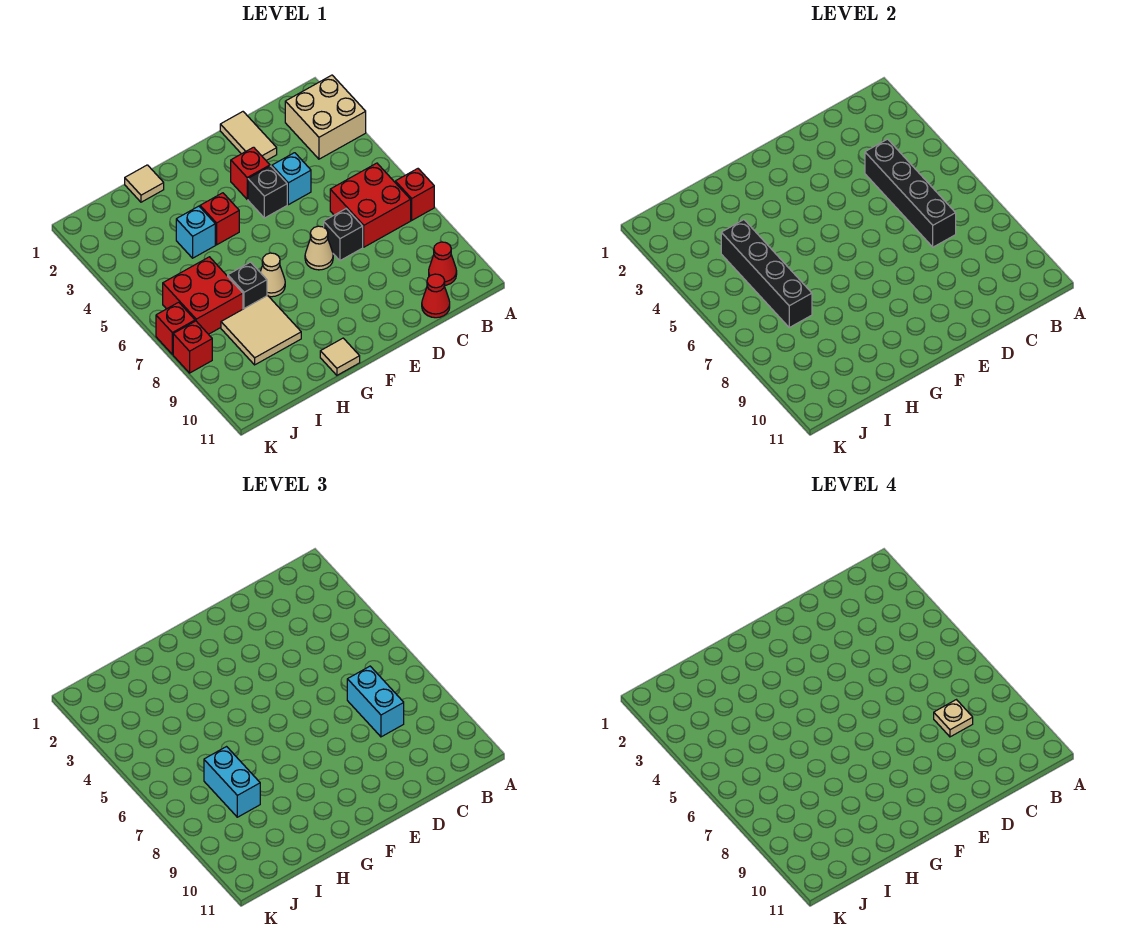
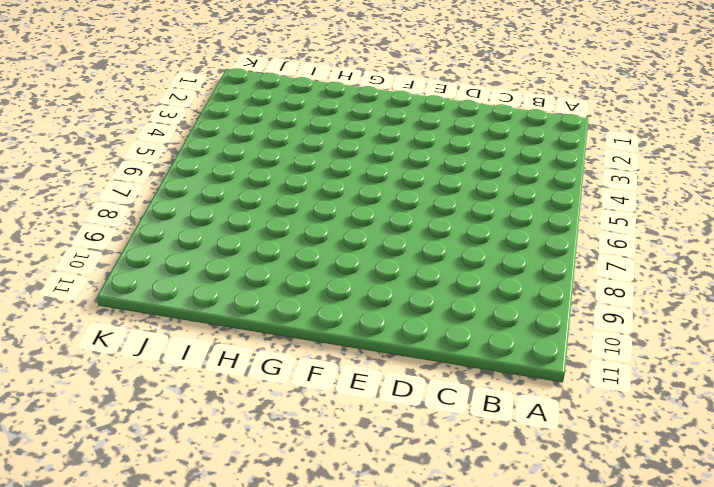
none -> tan brick A2:B3 level 1
none -> red brick A7 level 1
none -> red brick B6:C7 level 1

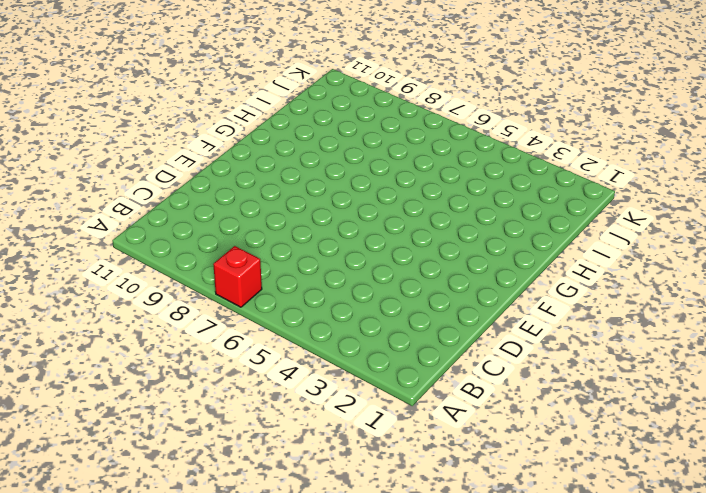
none -> tan brick A2:B3 level 1
none -> red brick B6:C7 level 1
none -> red cone B10 level 1

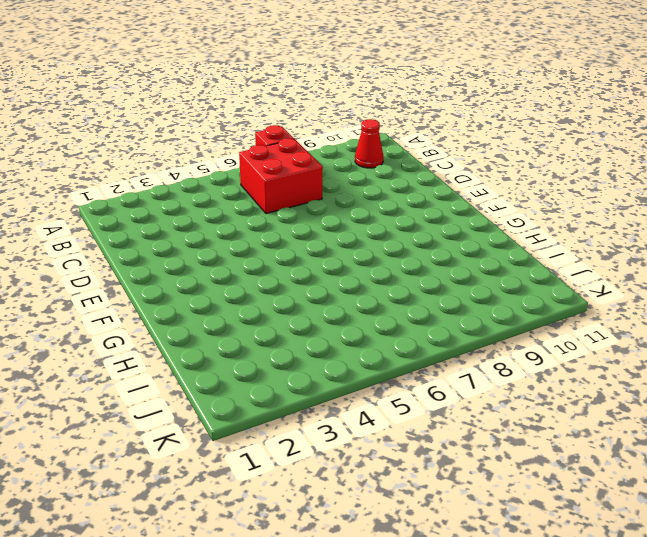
none -> tan brick A2:B3 level 1
none -> red cone C11 level 1
none -> tan tile D1:D2 level 1

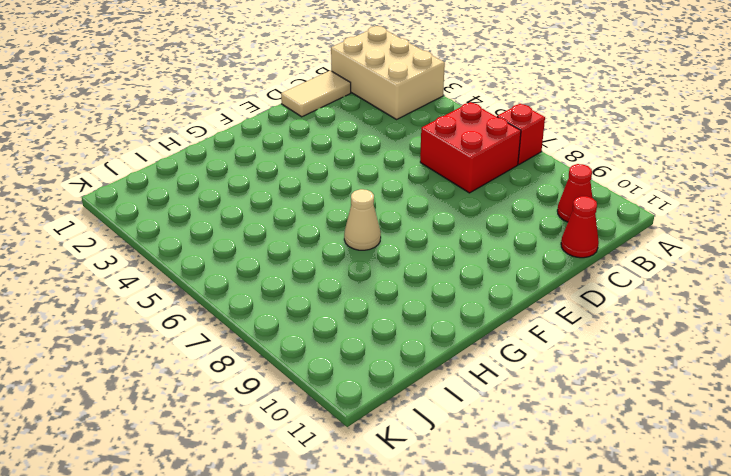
tan brick A1:B3 level 1 -> tan brick A2:B3 level 1
tan tile C1:D1 level 1 -> tan tile D1:D2 level 1
none -> cyan brick D4 level 1
none -> black brick D7 level 1
none -> red brick E3 level 1

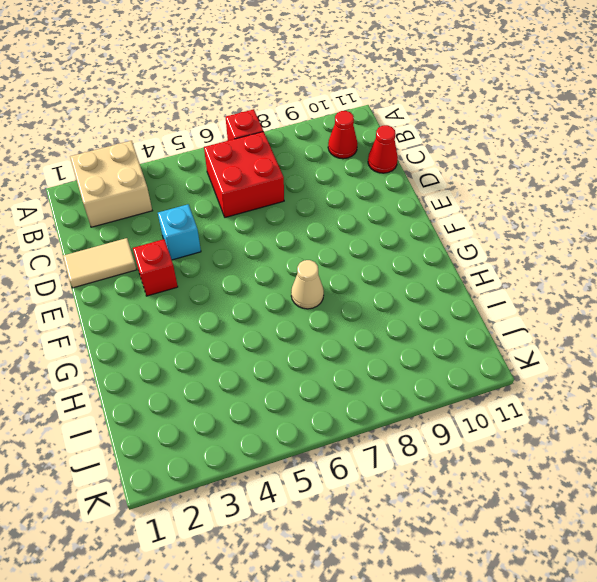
none -> black brick D7 level 1
none -> black brick E4 level 1
none -> tan cone E7 level 1

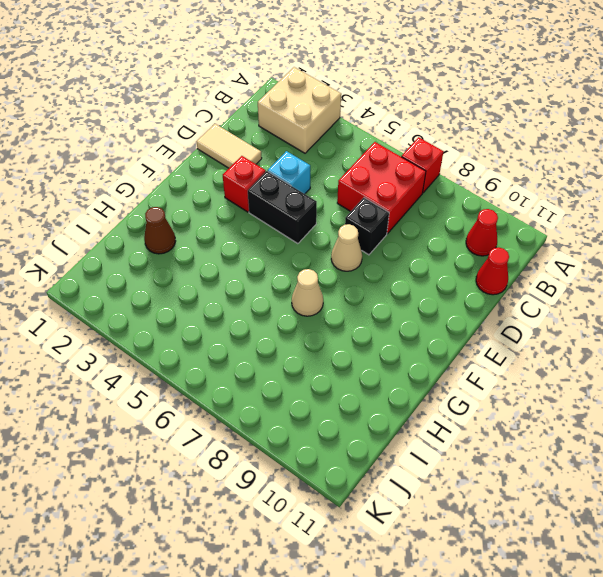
black brick E4:E5 level 1 -> black brick E4 level 1
brown cone H2 level 1 -> none
none -> red brick G4 level 1
none -> tan tile G11 level 1
none -> tan tile H1 level 1

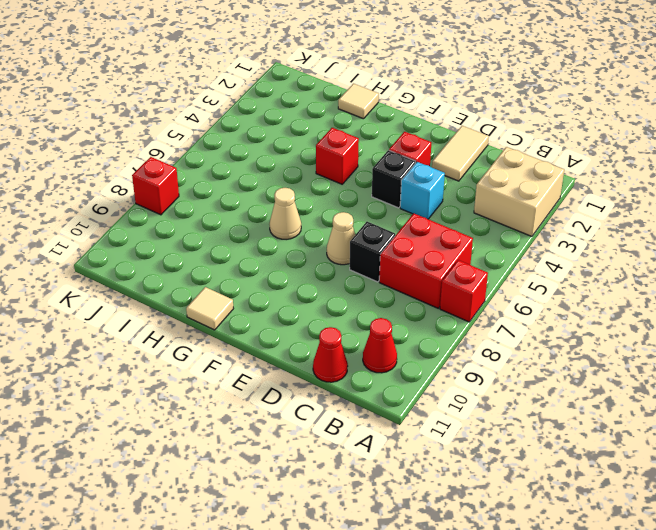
none -> cyan brick H4 level 1
none -> black brick H7 level 1
none -> tan tile H8:I9 level 1

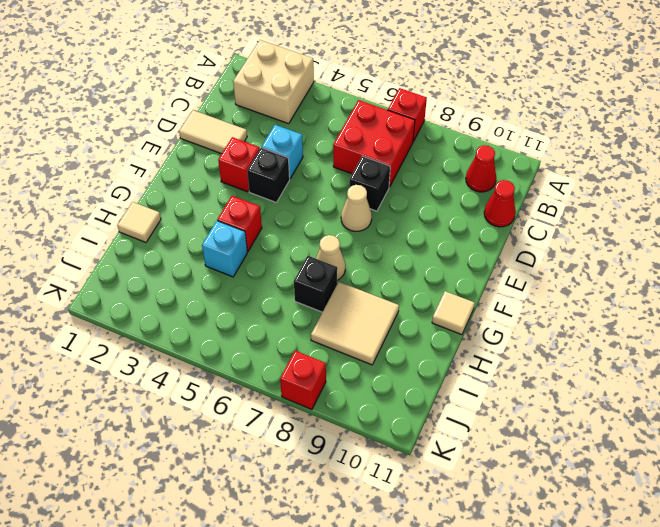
none -> red brick I6:J7 level 1
none -> red brick K7 level 1
none -> black brick C4:C7 level 2

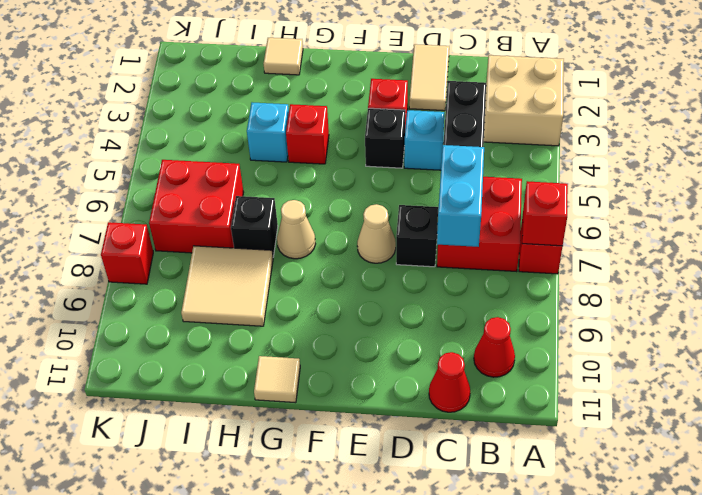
red brick A7 level 2 -> red brick K7 level 1
none -> black brick I4:I7 level 2
none -> cyan brick I7:I8 level 3
none -> tan plate C8 level 4

